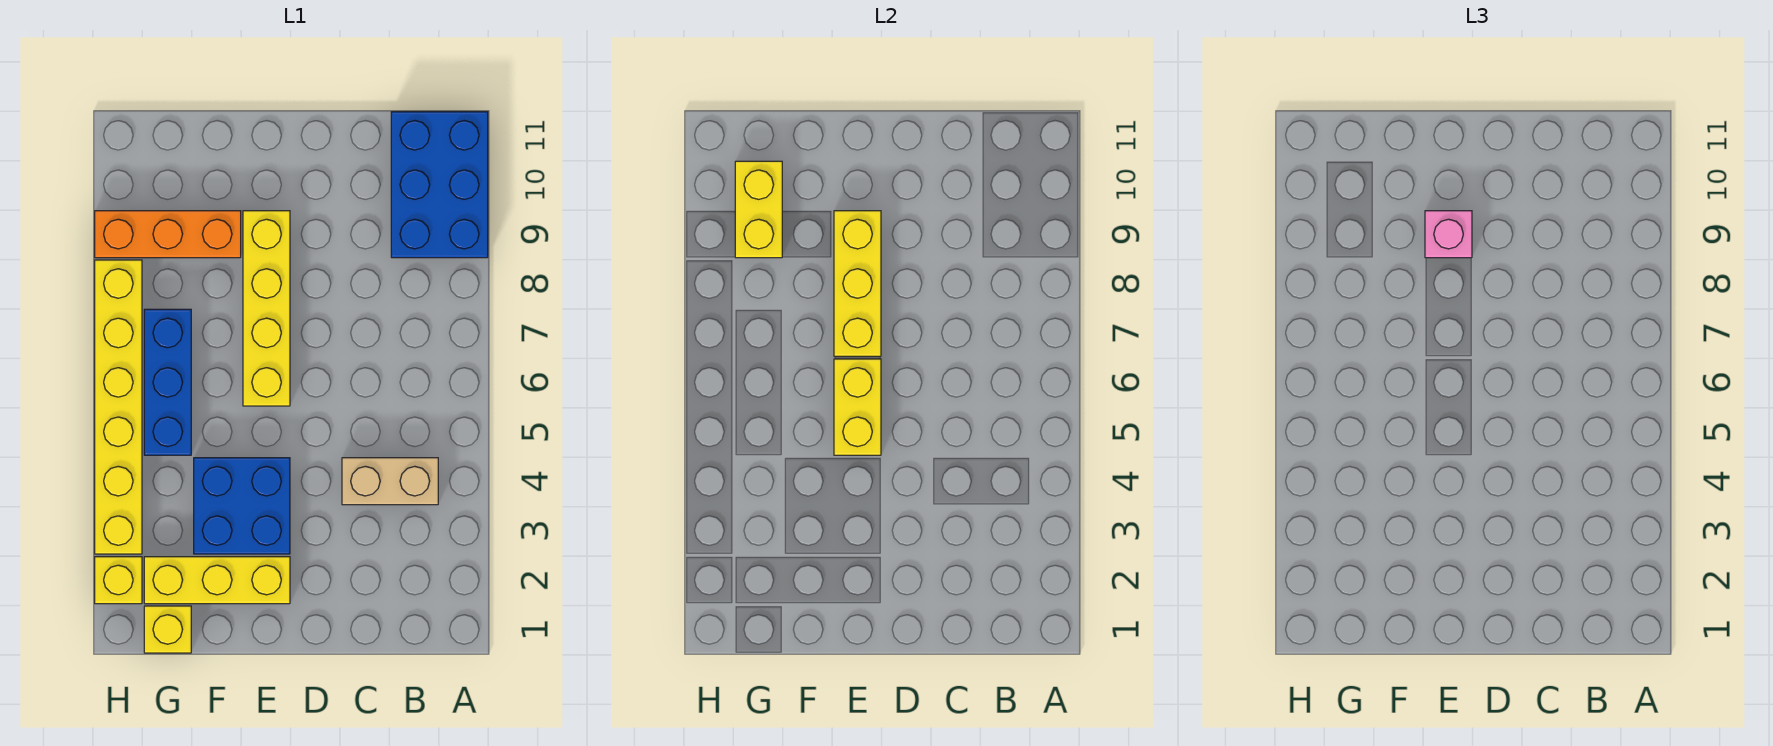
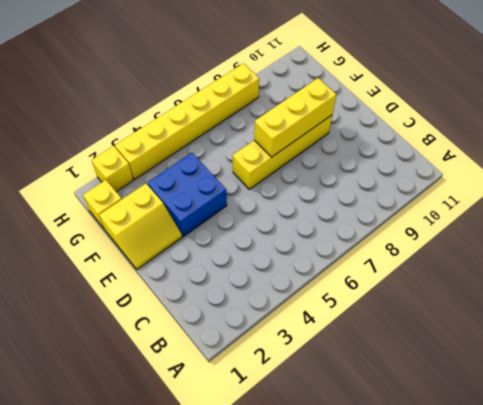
yellow slope E1:F2 level 1 top F -> yellow brick E2:G2 level 1
none -> blue brick A9:B11 level 1
none -> tan brick B4:C4 level 1
none -> orange brick F9:H9 level 1

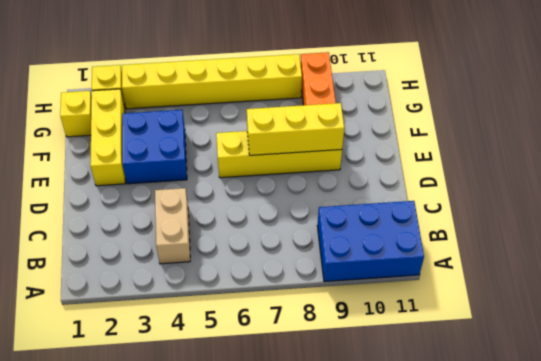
none -> blue brick G5:G7 level 1
none -> yellow brick E5:E6 level 2
none -> yellow brick G9:G10 level 2

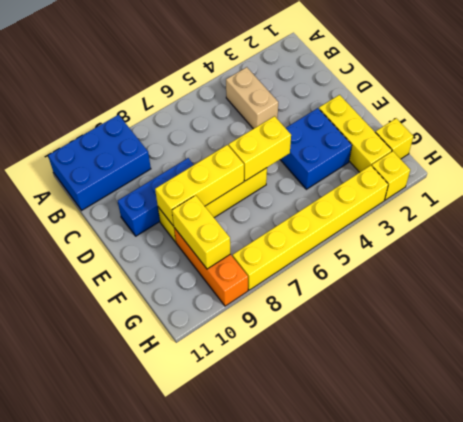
blue brick D8:D10 level 1 -> blue brick G5:G7 level 1
yellow brick F9:G9 level 2 -> yellow brick G9:G10 level 2
none -> pink brick E9 level 3

